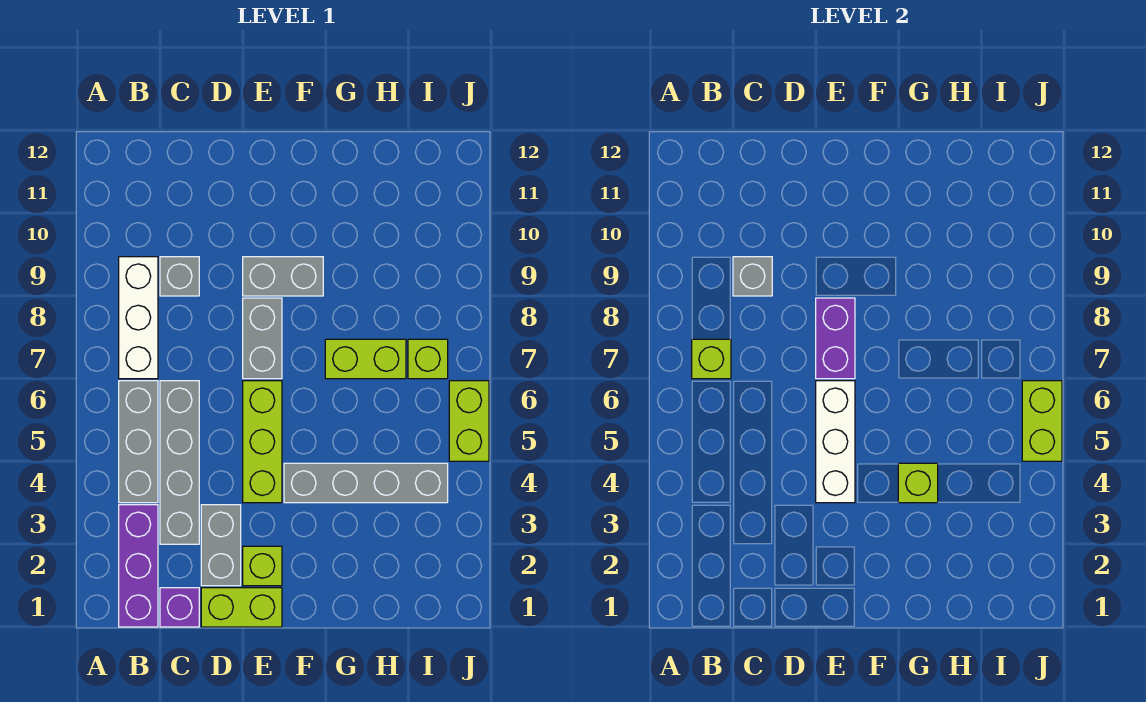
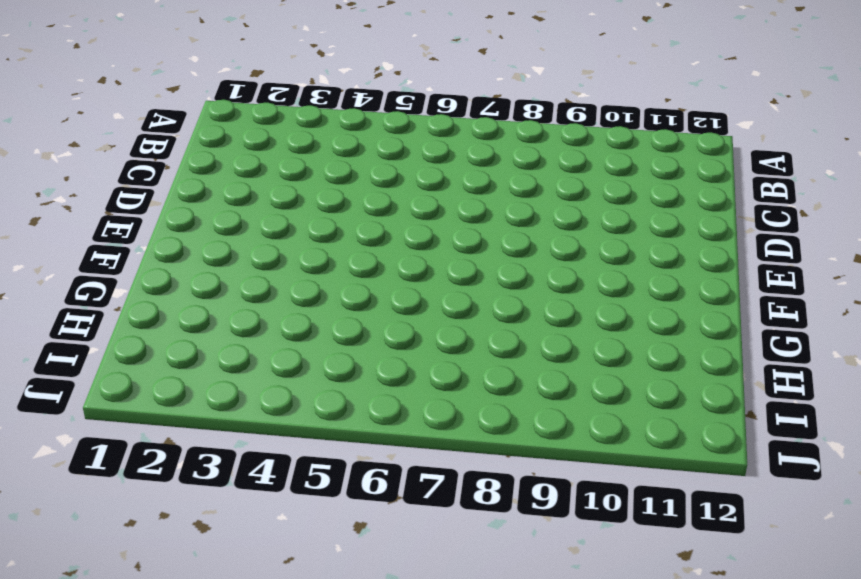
none -> purple brick B1:B3 level 1
none -> grey brick B4:B6 level 1
none -> white brick B7:B9 level 1

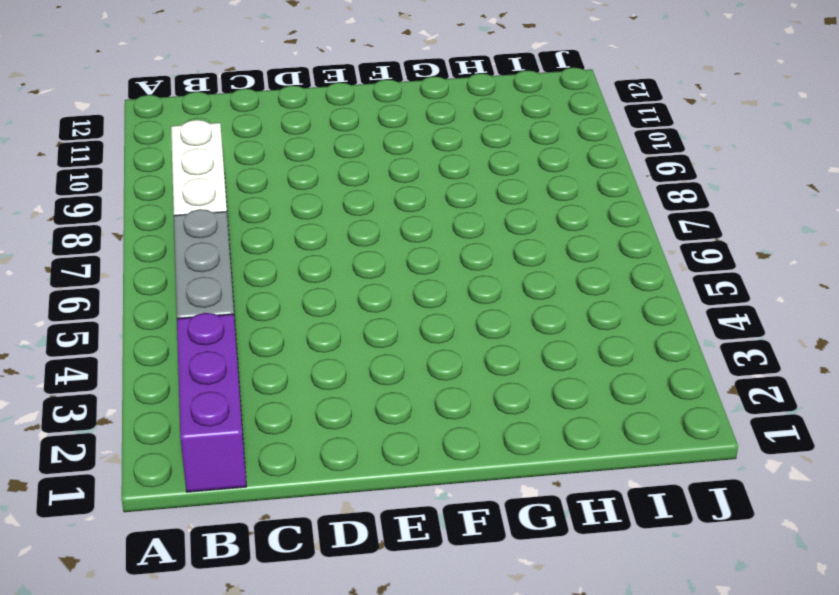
none -> purple brick C1 level 1
none -> grey brick C3:C6 level 1
none -> grey brick C9 level 1

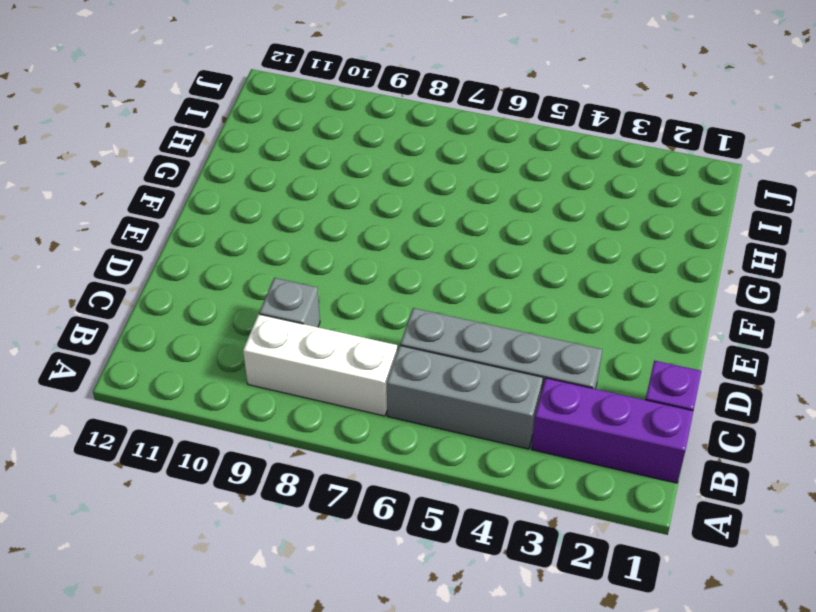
none -> lime brick D1:E1 level 1
none -> grey brick D2:D3 level 1
none -> lime brick E2 level 1

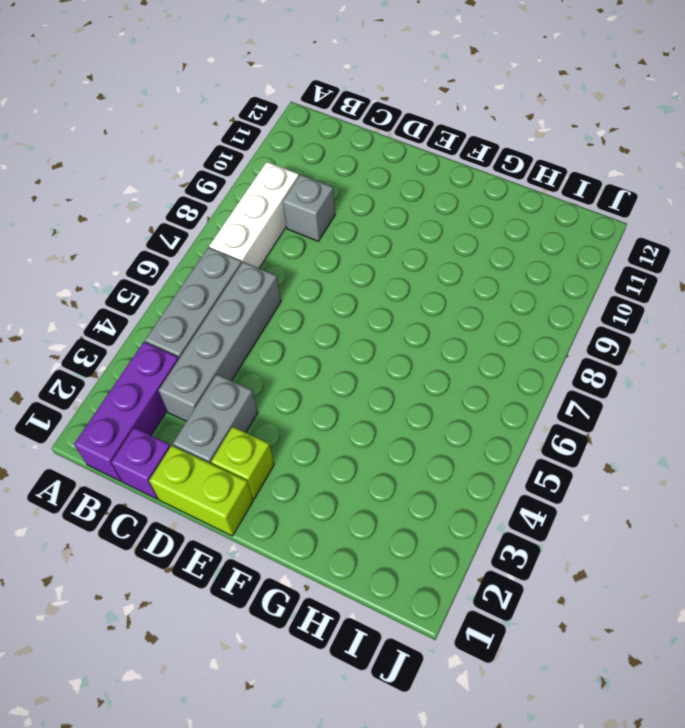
none -> lime brick E4:E6 level 1
none -> grey brick E7:E8 level 1
none -> grey brick E9:F9 level 1

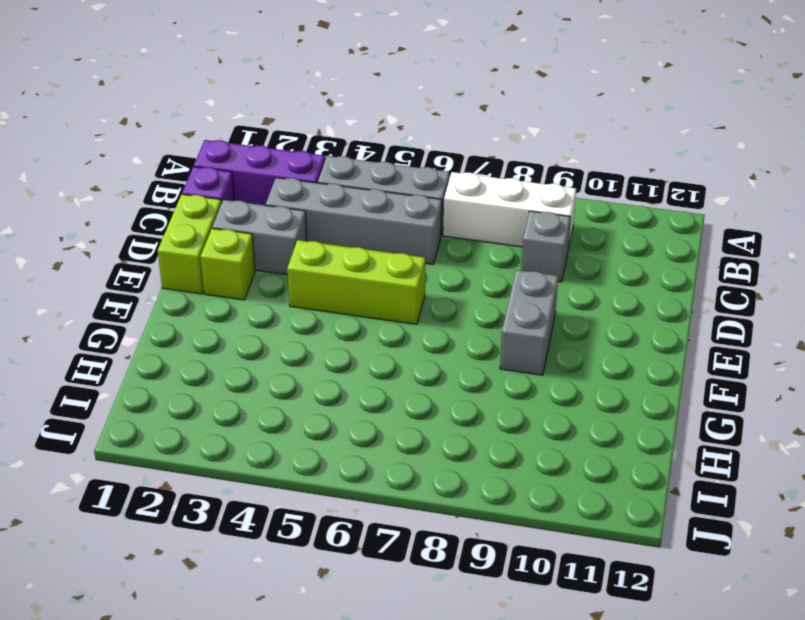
none -> grey brick E7:E8 level 1
none -> grey brick F4:I4 level 1
none -> lime brick G7:H7 level 1

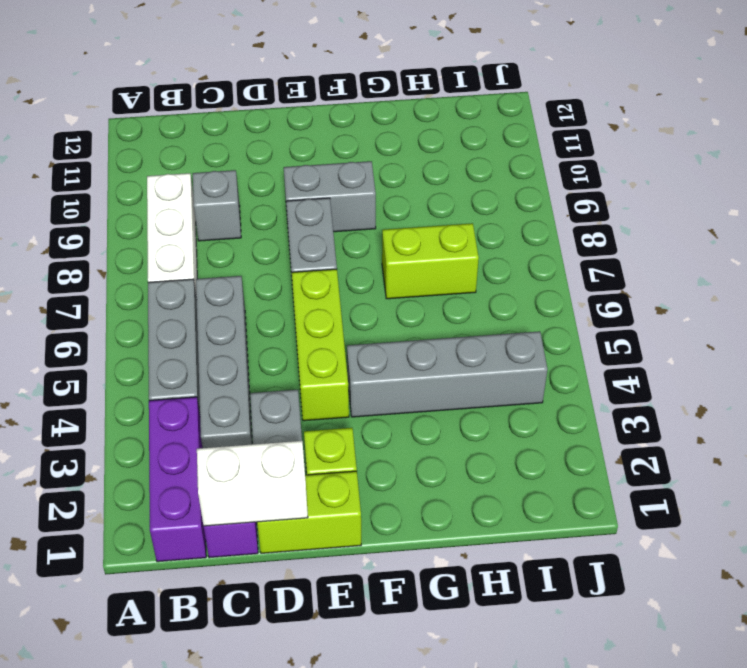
white brick C1:D1 level 2 -> none
none -> lime brick I7 level 1
none -> lime brick J5:J6 level 1
none -> lime brick B7 level 2

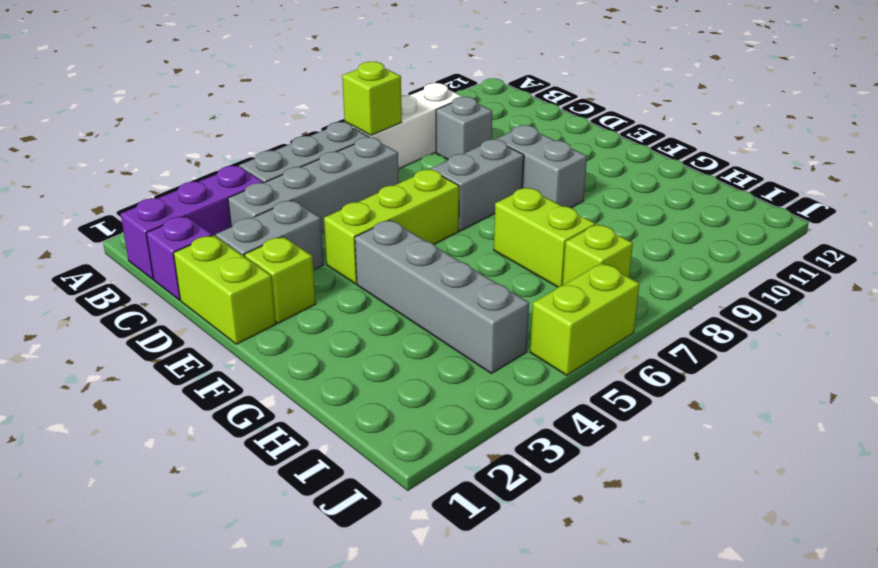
none -> grey brick C9 level 2
none -> white brick E4:E6 level 2
none -> purple brick E7:E8 level 2

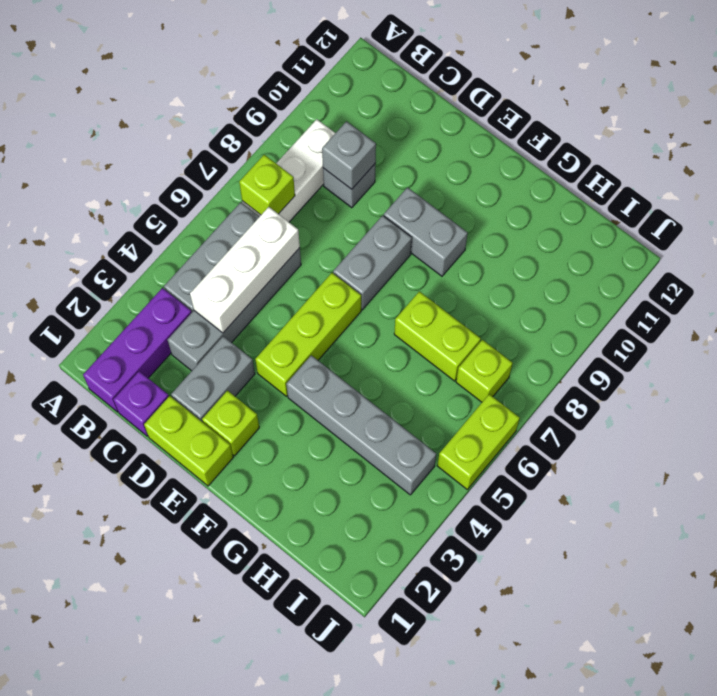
white brick C4:C6 level 2 -> white brick E4:E6 level 2
none -> purple brick E7:E8 level 2
none -> lime brick G4 level 2
none -> lime brick J5:J6 level 2

